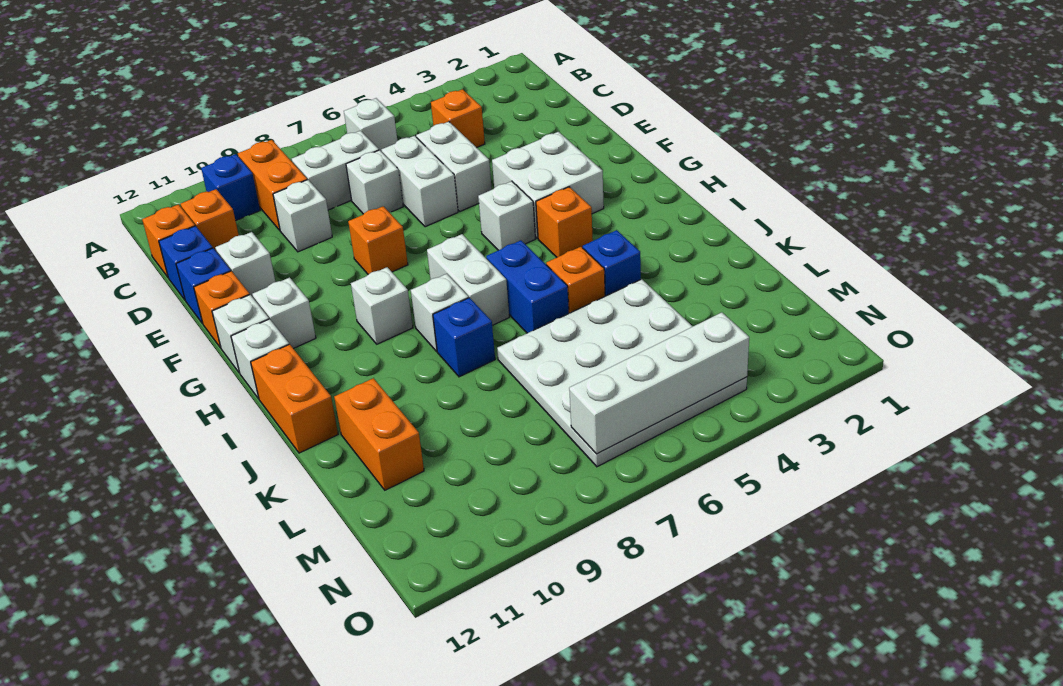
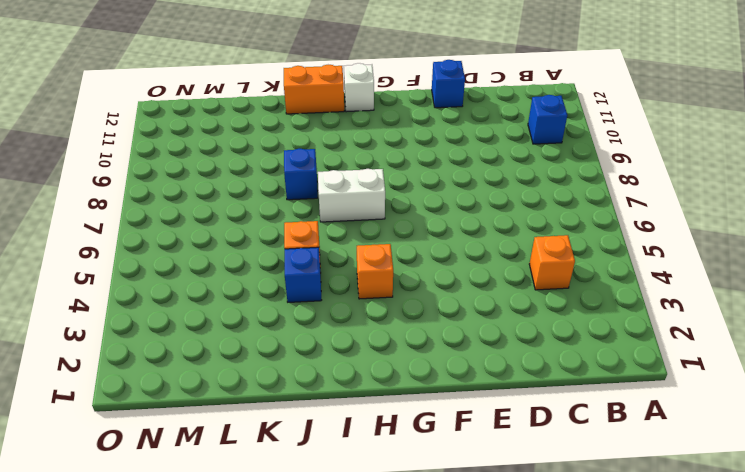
none -> white brick B6 level 1
none -> orange brick B9:C9 level 1
none -> white brick C7:C8 level 1
none -> orange brick C11 level 1

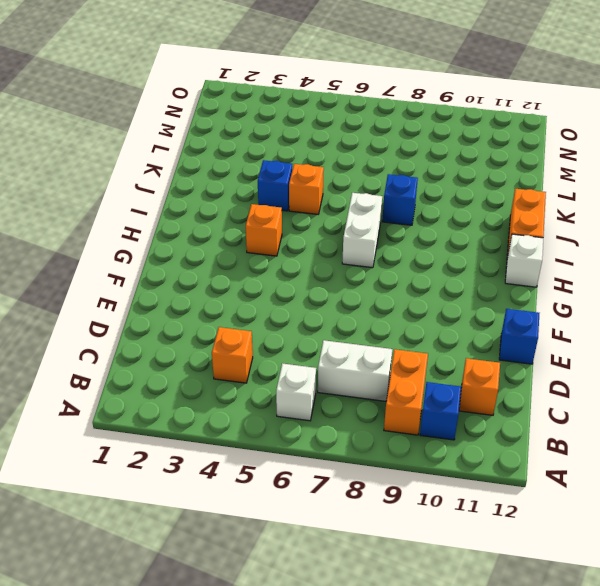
none -> orange brick C12 level 1
none -> white brick D5:E5 level 1
none -> white brick D6:E6 level 1
none -> white brick D7 level 1

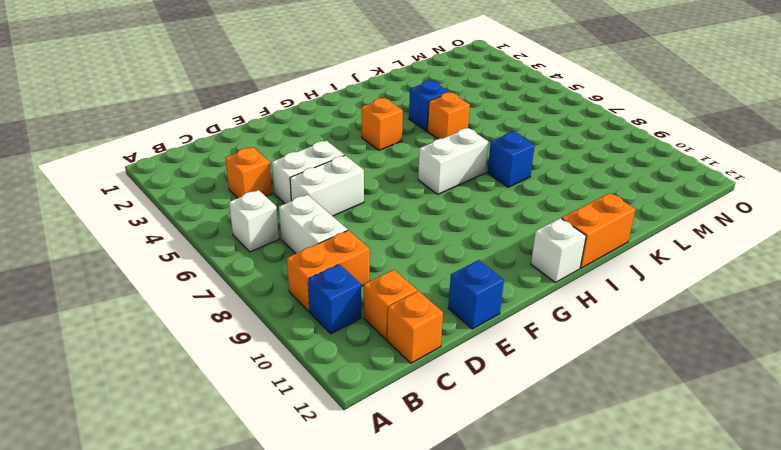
none -> white brick D7 level 1
none -> white brick D9 level 1
none -> blue brick D12 level 1
none -> white brick E11 level 1

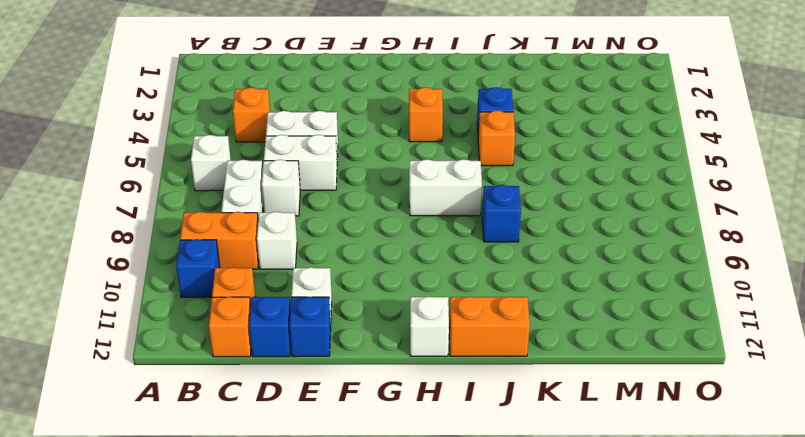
none -> white brick F3:G4 level 1
none -> orange brick F8 level 1
none -> orange brick F12 level 1
none -> white brick G5 level 1

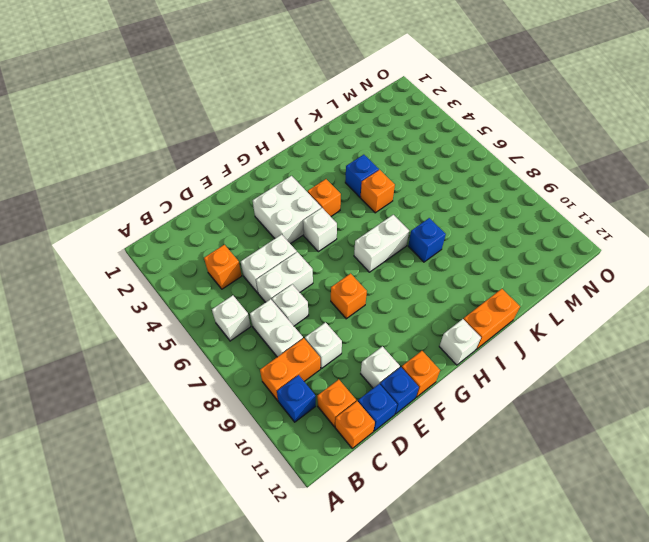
none -> white brick G11 level 1
none -> white brick G12 level 1
none -> white brick H9 level 1
none -> blue brick I6:J6 level 1

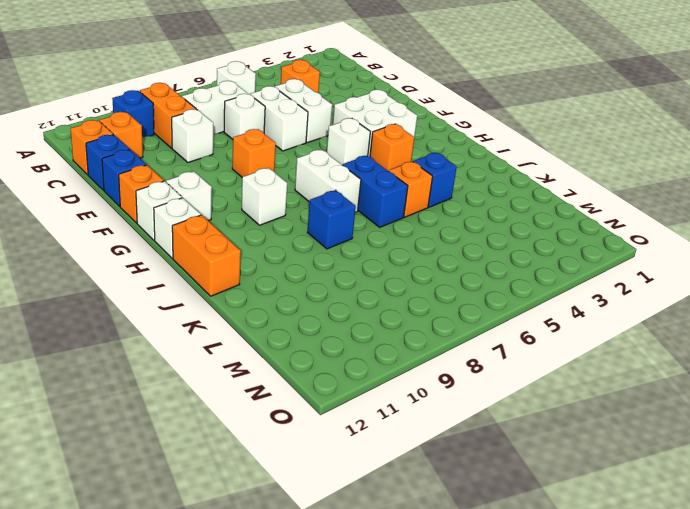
none -> white brick E11 level 1
none -> white brick I8 level 1
none -> white plate K4:N7 level 1
none -> orange brick K11:L11 level 1

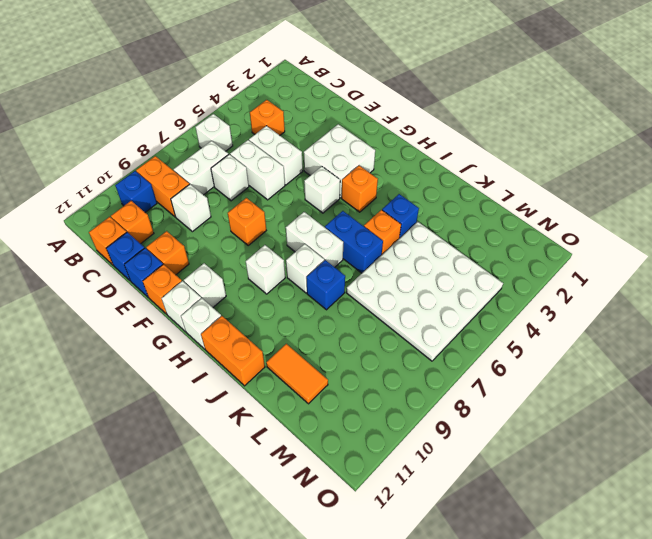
orange brick E11 level 1 -> white brick E11 level 1
orange tile K11:L11 level 1 -> orange brick K11:L11 level 1
none -> white brick N4:N7 level 2

